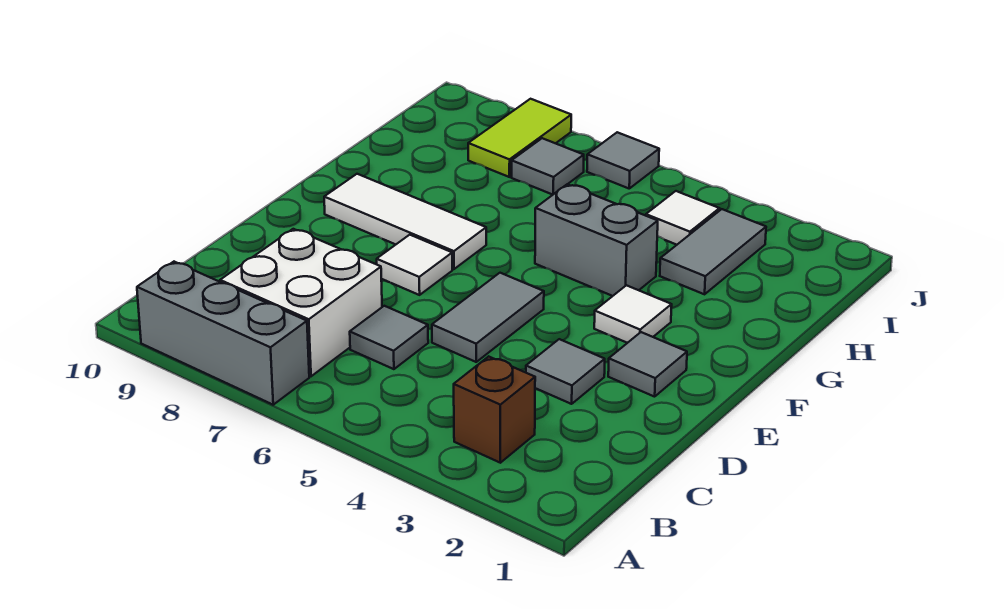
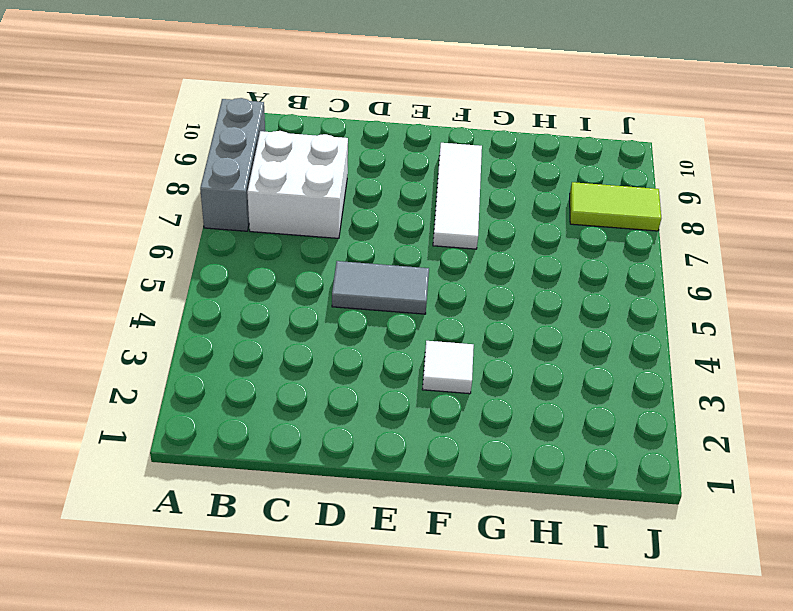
none -> brown brick B3 level 1
none -> grey tile C6 level 1
none -> grey tile D3 level 1

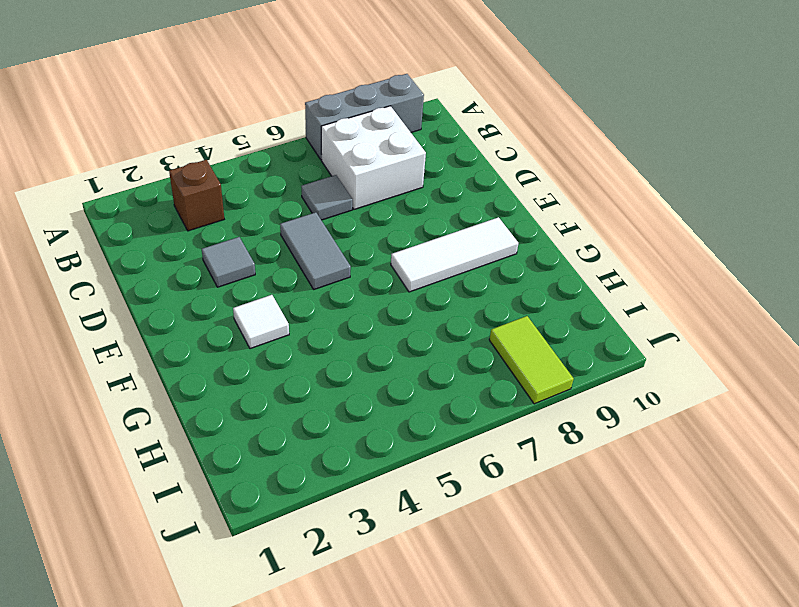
none -> grey tile E2 level 1
none -> white tile E7 level 1
none -> grey brick G4:G5 level 1

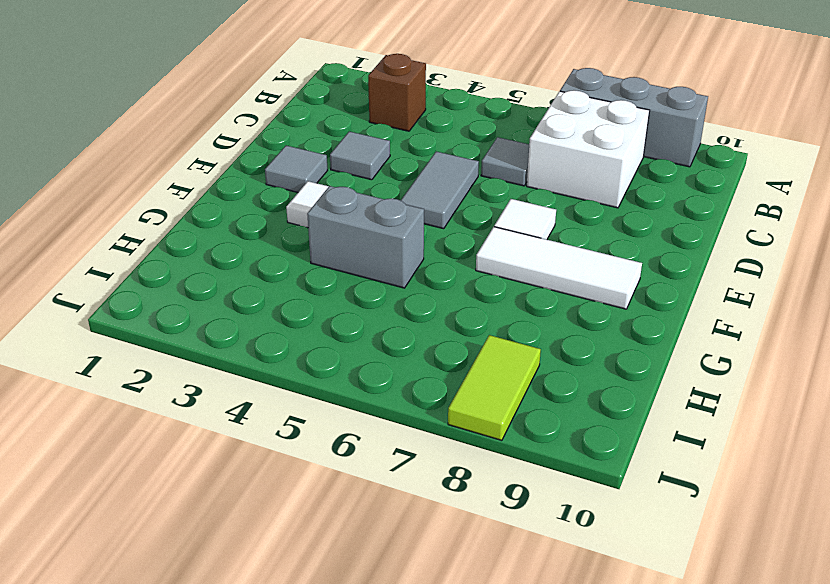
none -> grey tile H3:I3 level 1
none -> white tile I4 level 1
none -> grey tile I7 level 1

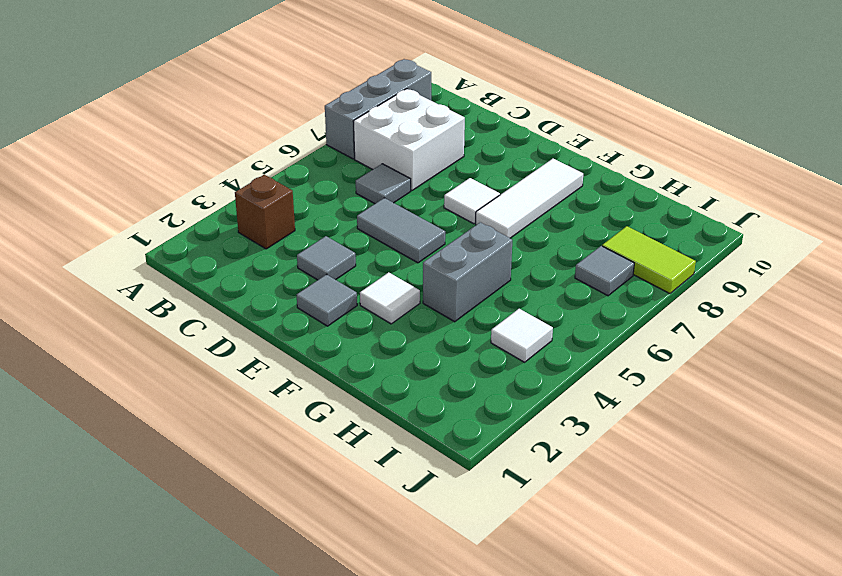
none -> grey tile H3:I3 level 1
none -> grey tile J6 level 1

